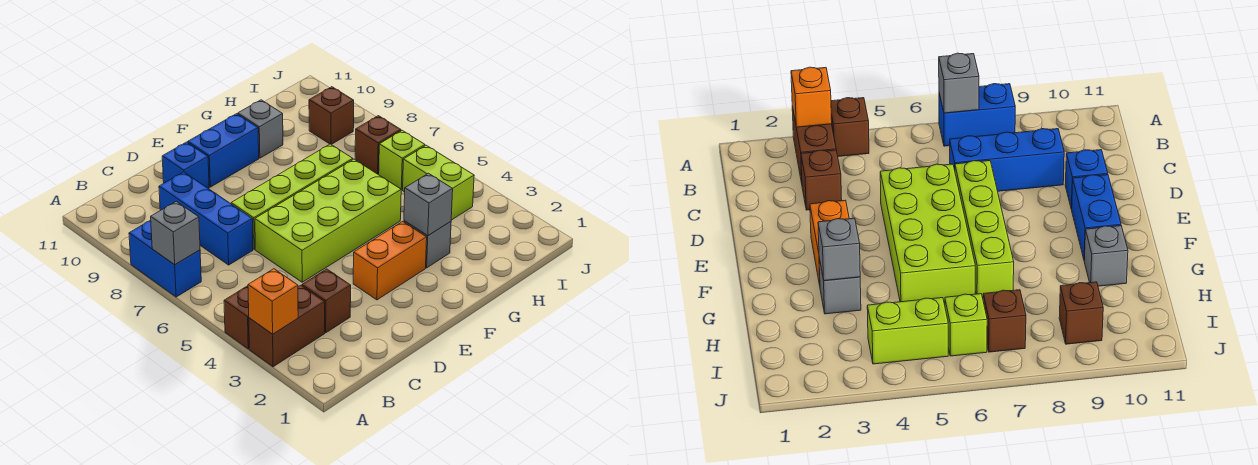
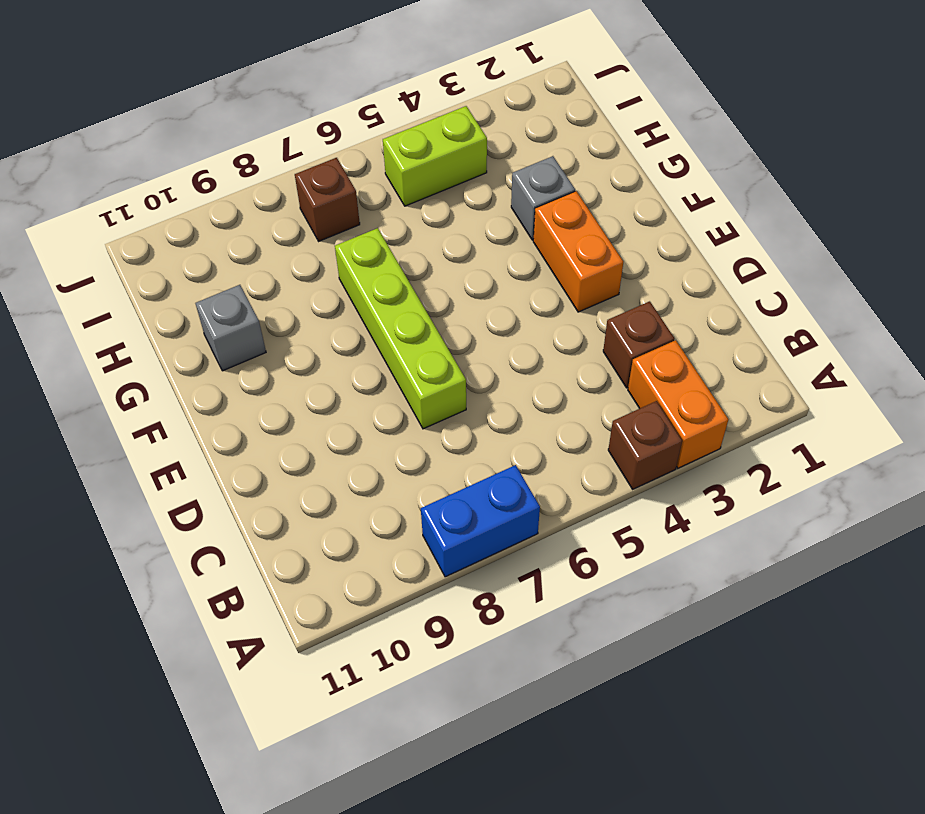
orange brick A3:B3 level 1 -> brown brick A3:B3 level 1
none -> blue brick C7:C9 level 1
none -> lime brick D5:G6 level 1
none -> blue brick D10 level 1

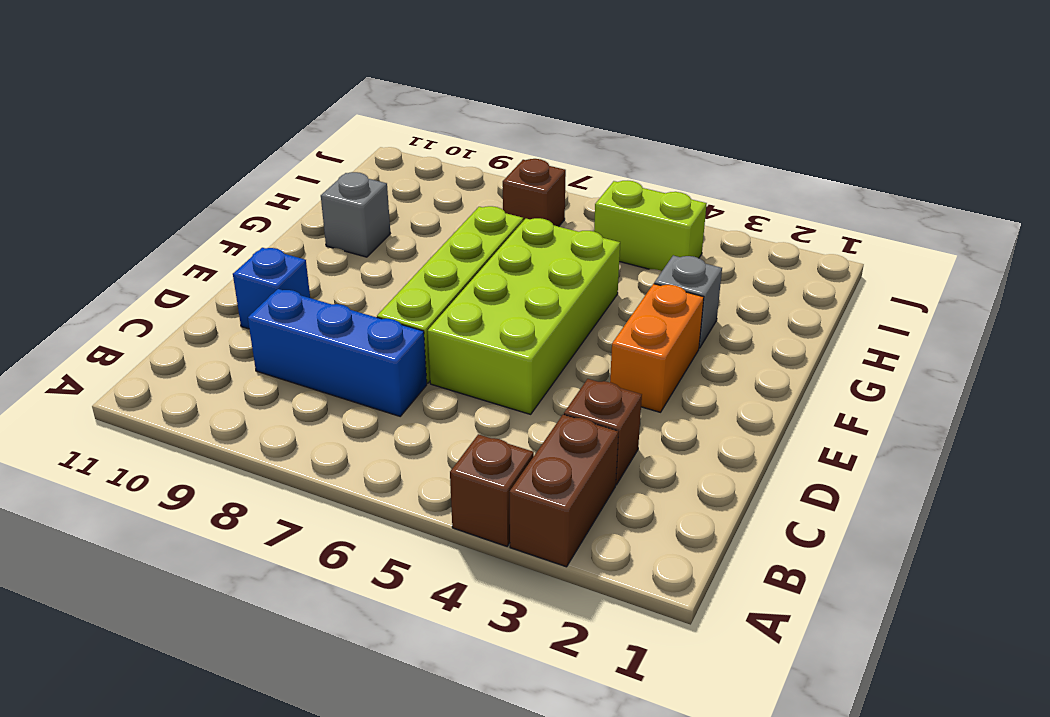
none -> blue brick A7:A8 level 1
none -> blue brick E10:F10 level 1
none -> lime brick I6 level 1

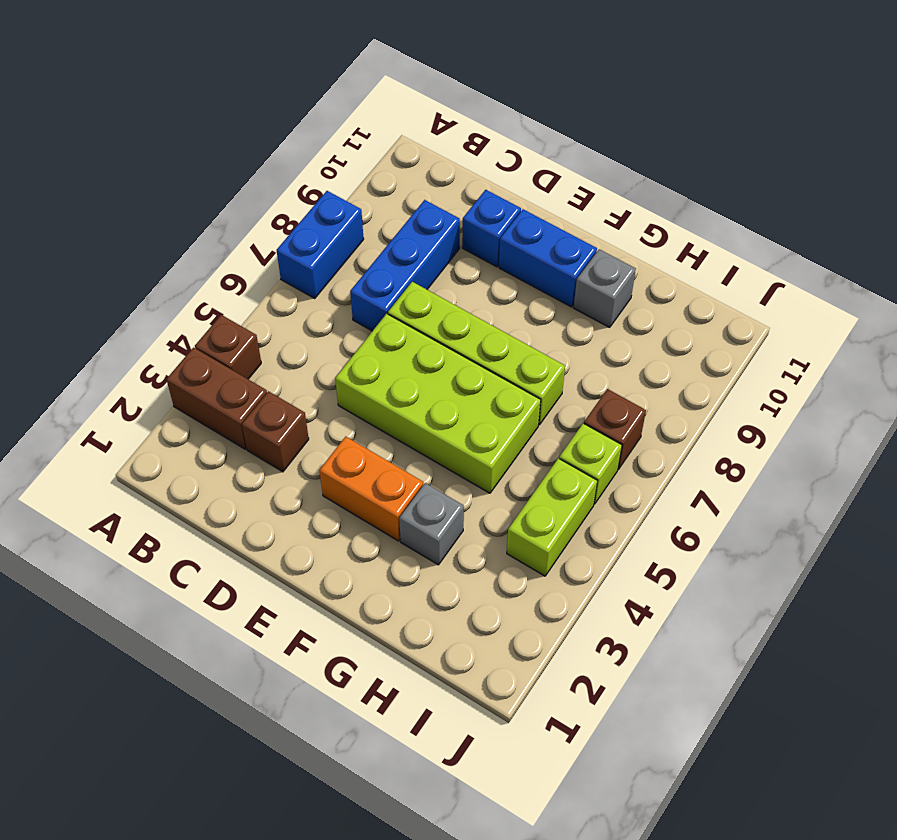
none -> brown brick I9 level 1
none -> orange brick A3 level 2
none -> grey brick A7 level 2

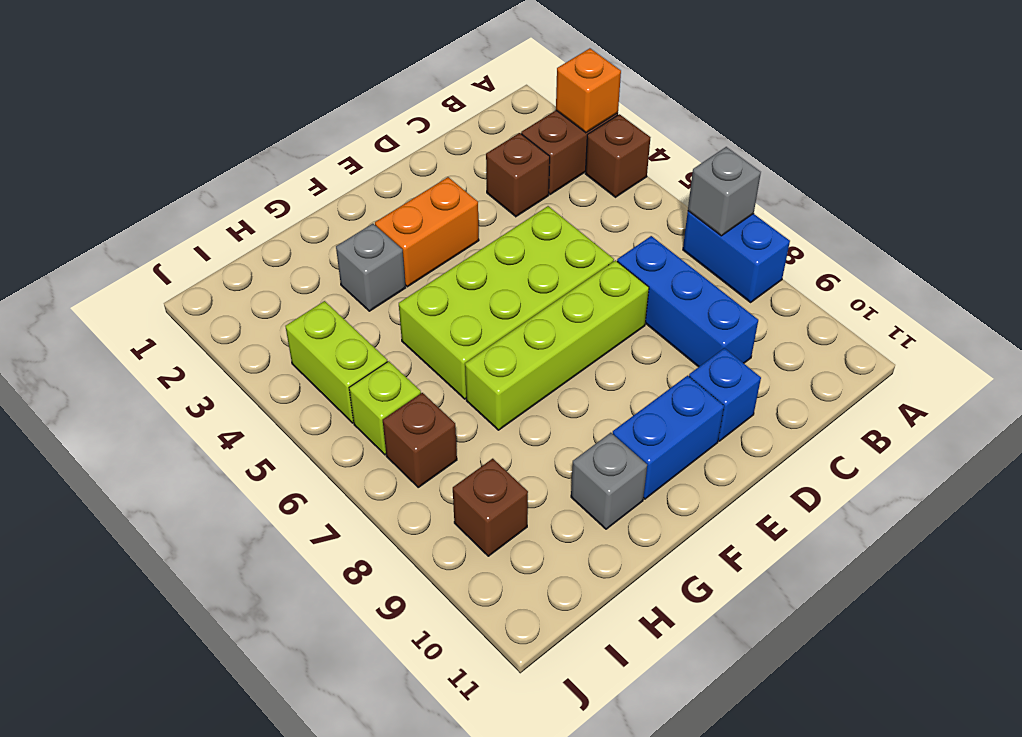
none -> grey brick G3 level 2

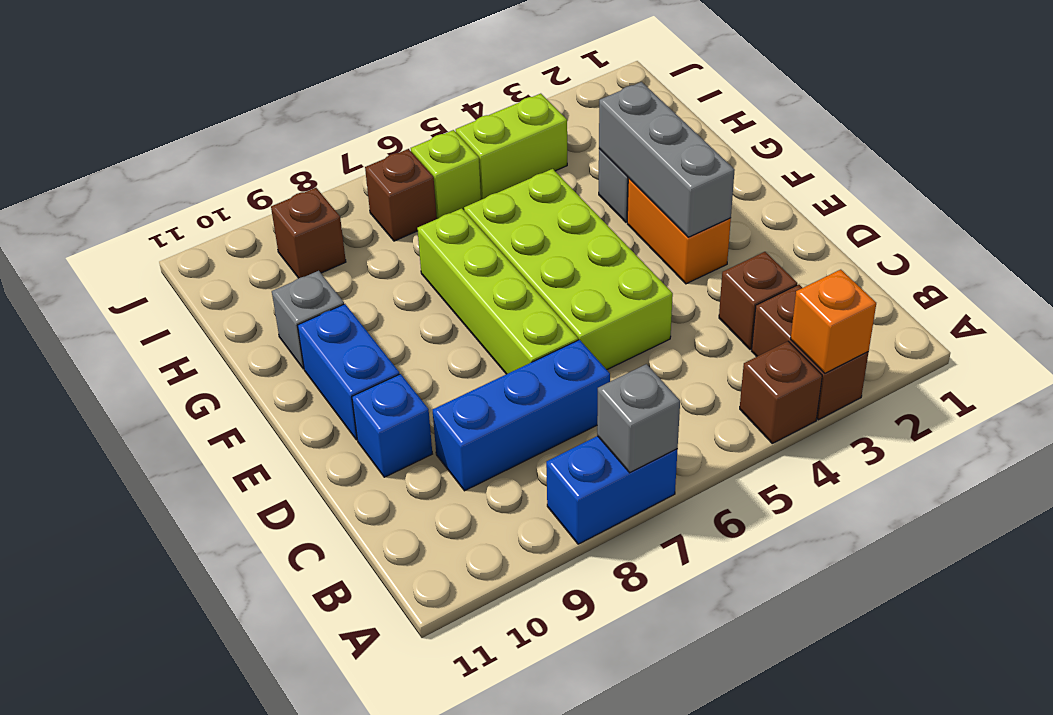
grey brick E3:G3 level 2 -> grey brick G3 level 2

